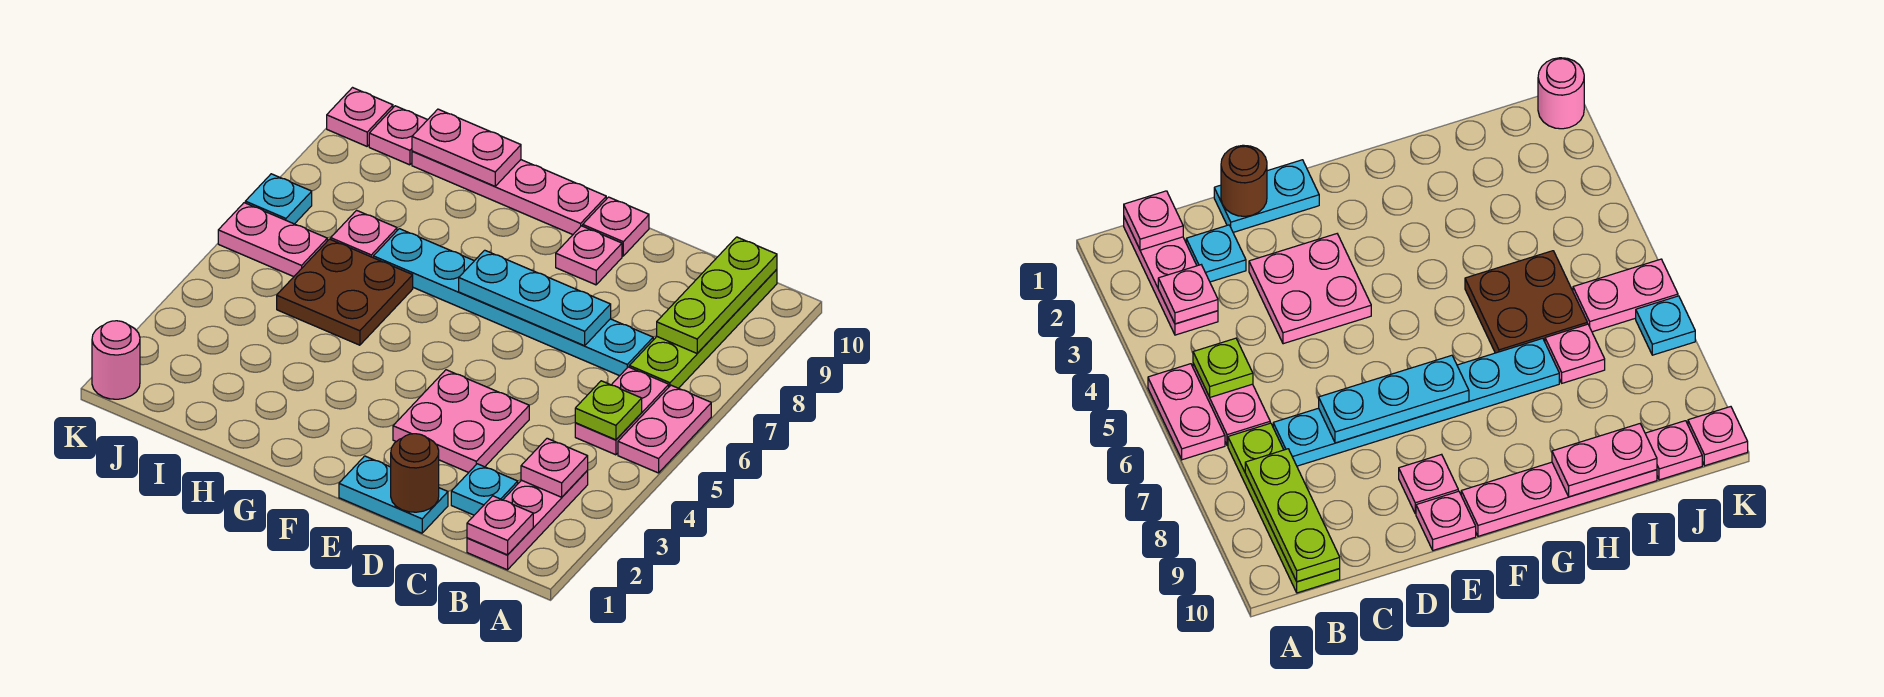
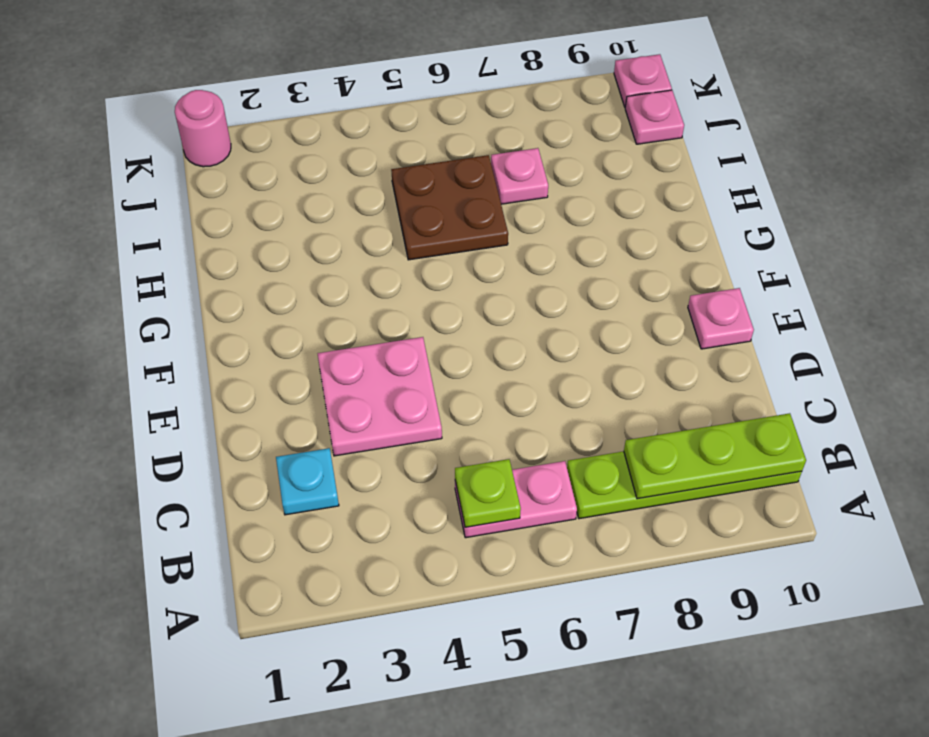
none -> pink plate A5:A6 level 1
none -> pink plate B1:B3 level 1
none -> cyan plate C7:H7 level 1

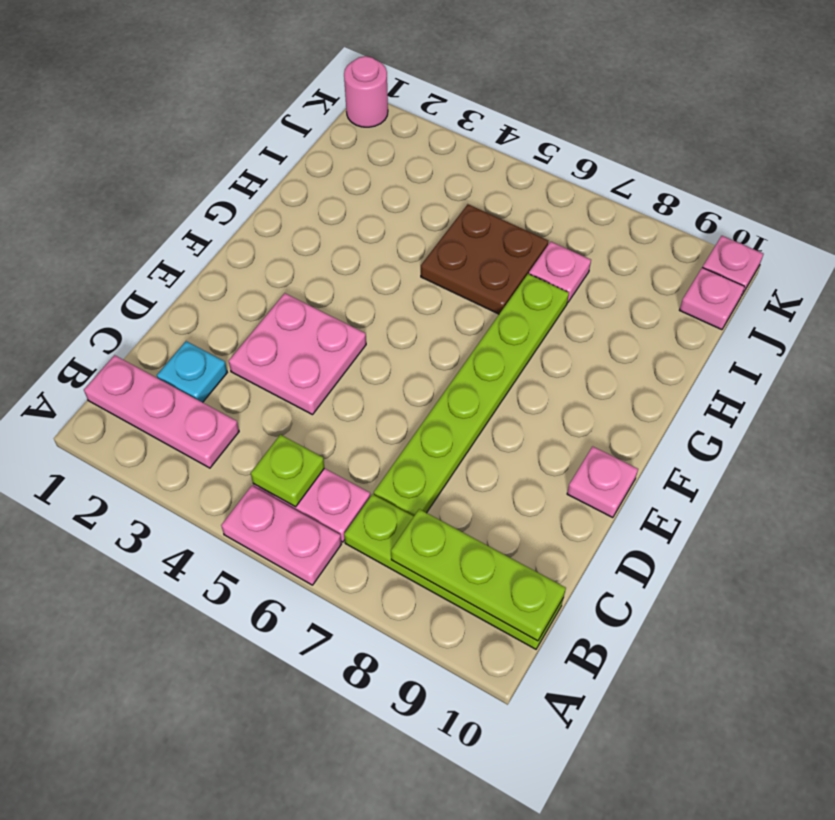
lime plate C7:H7 level 1 -> cyan plate C7:H7 level 1
none -> cyan plate D1:E1 level 1
none -> pink plate E9 level 1
none -> pink plate F10:I10 level 1

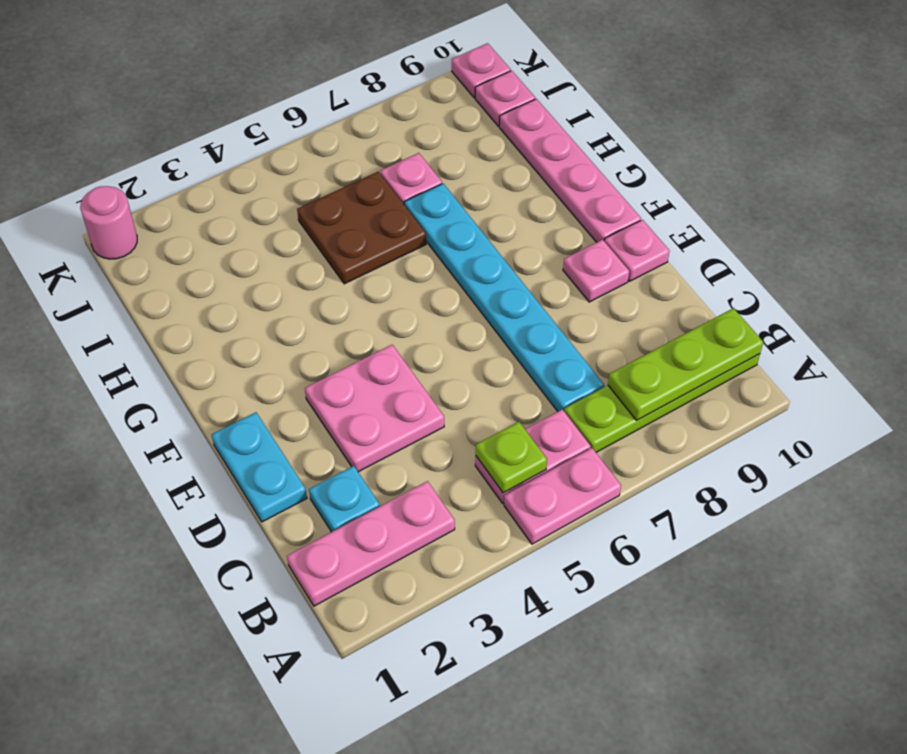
none -> pink plate J6:K6 level 1
none -> cyan plate K7 level 1
none -> pink plate B1 level 2

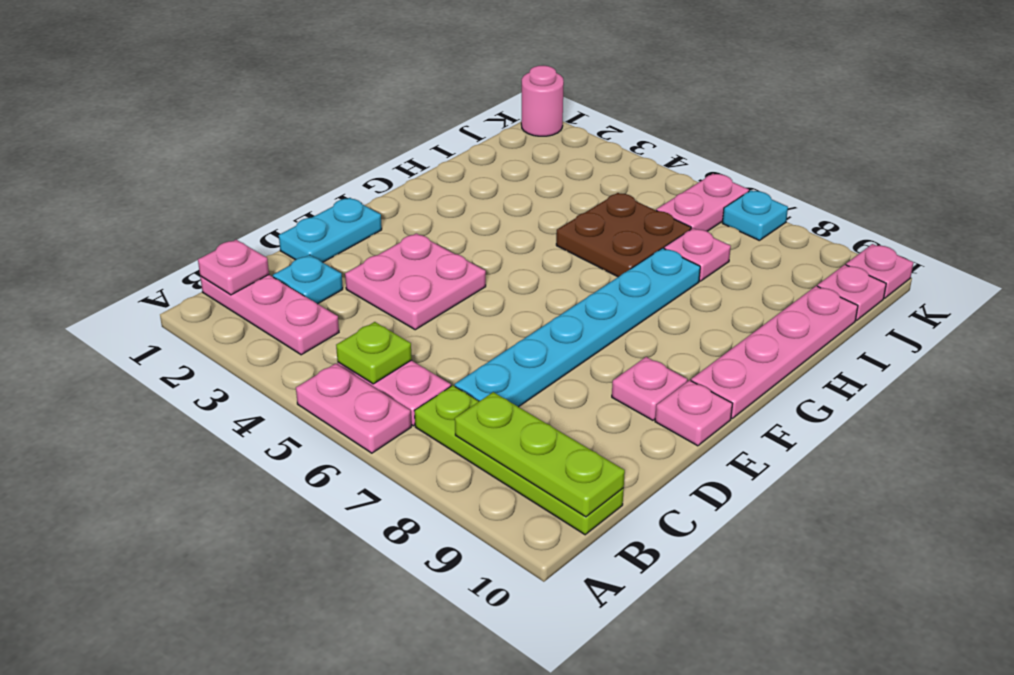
none -> pink plate B3 level 2
none -> brown round brick D1 level 2
none -> cyan plate D7:F7 level 2

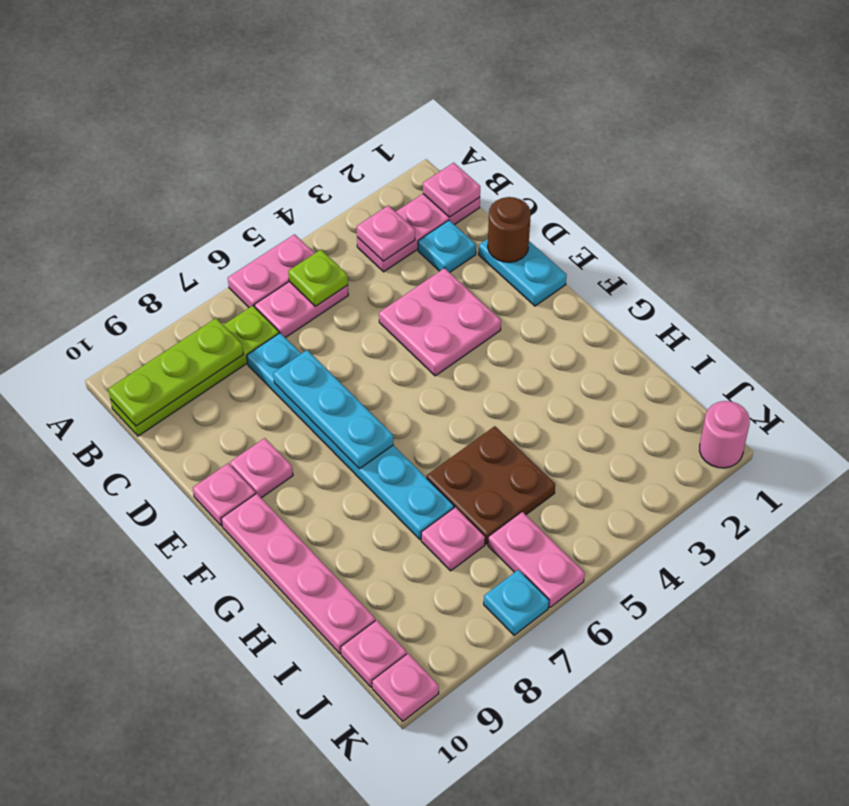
none -> pink plate H10:I10 level 2

